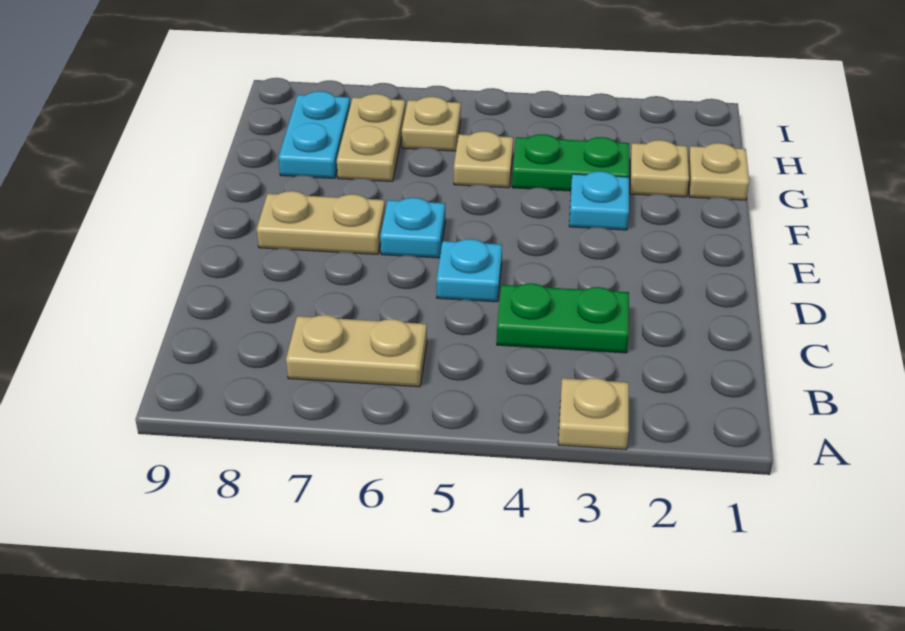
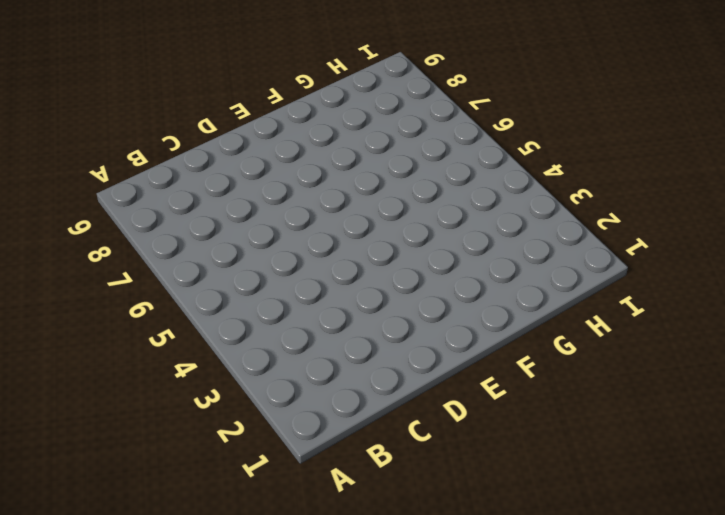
none -> tan plate A3 level 1
none -> tan plate B6:B7 level 1
none -> green plate C3:C4 level 1

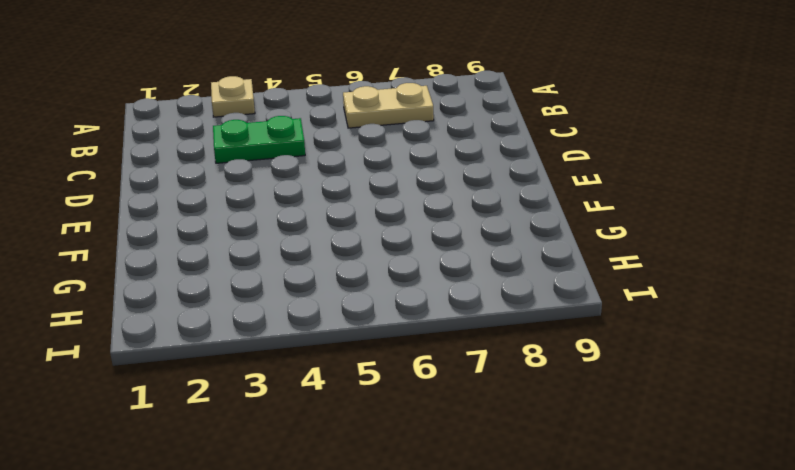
none -> cyan plate D5 level 1
none -> cyan plate E6 level 1
none -> tan plate E7:E8 level 1

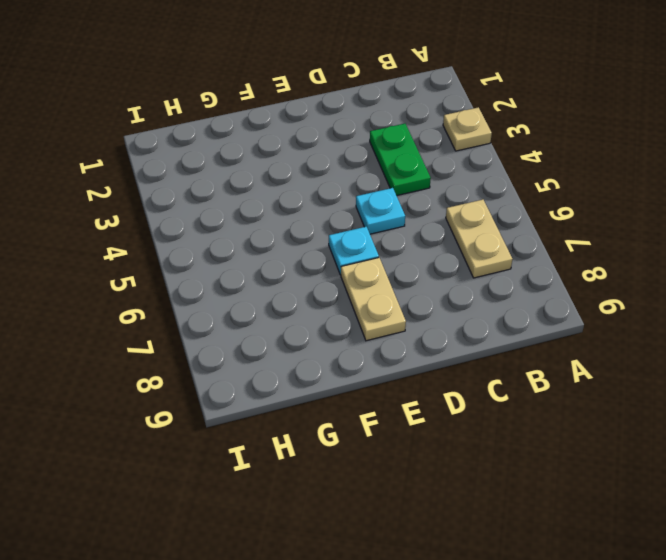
none -> cyan plate F3 level 1
none -> tan plate G1 level 1
none -> tan plate G2 level 1

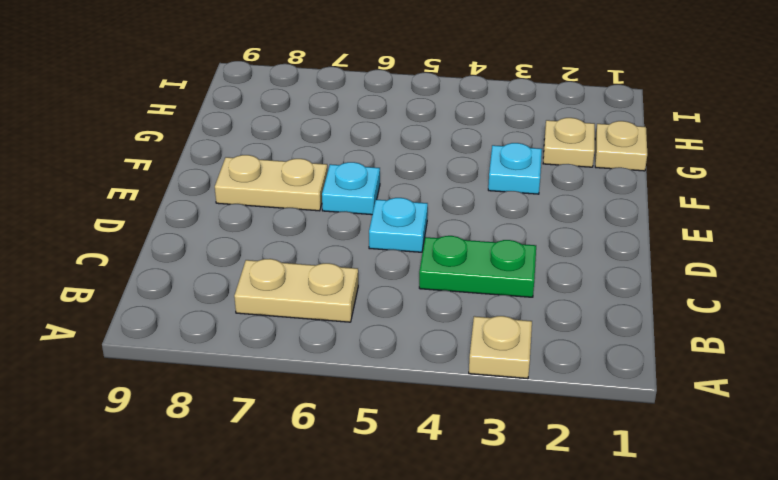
none -> green plate G3:G4 level 1
none -> tan plate G5 level 1
none -> tan plate G7:H7 level 1

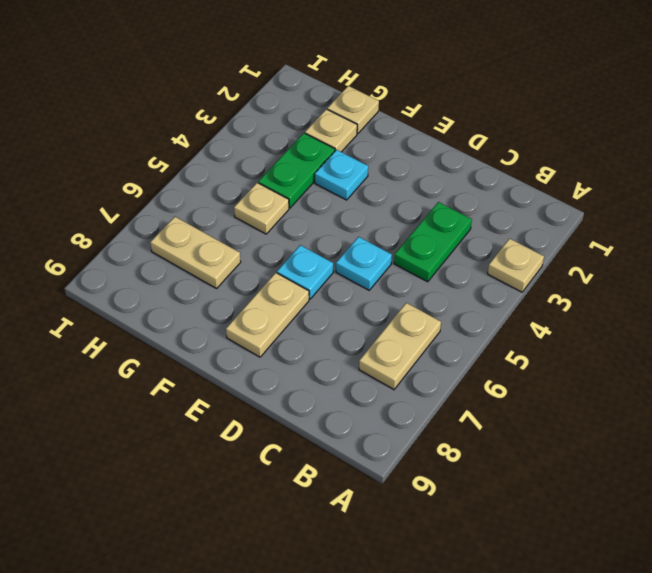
none -> cyan plate G8:H8 level 1
none -> tan plate H6 level 1

